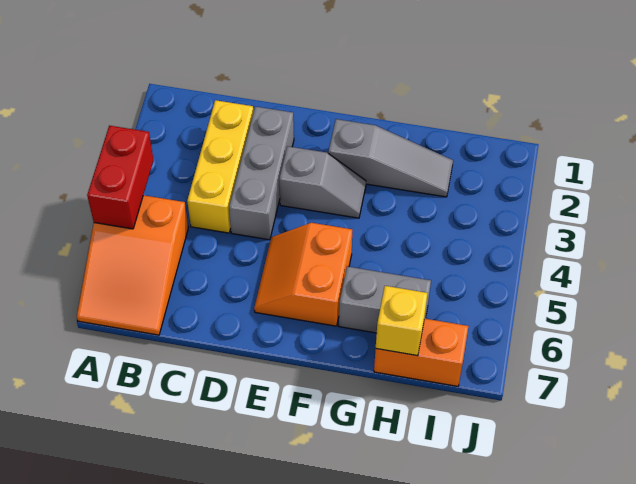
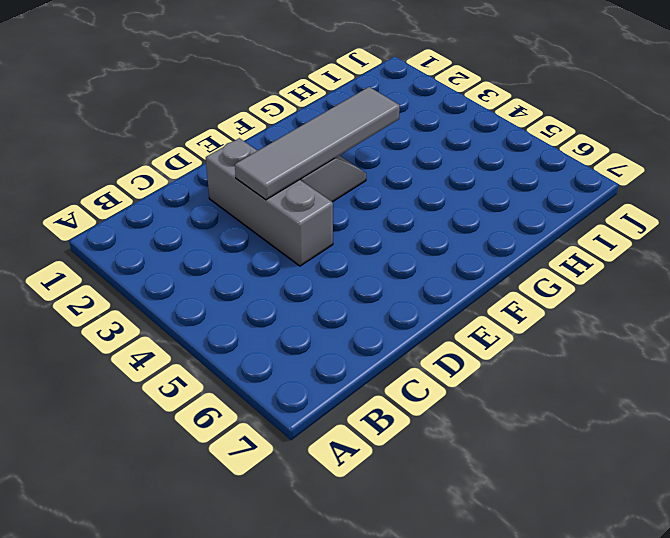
grey tile D3:G3 level 2 -> none
none -> orange slope A5:B7 level 1 top 5
none -> yellow brick C2:C4 level 1

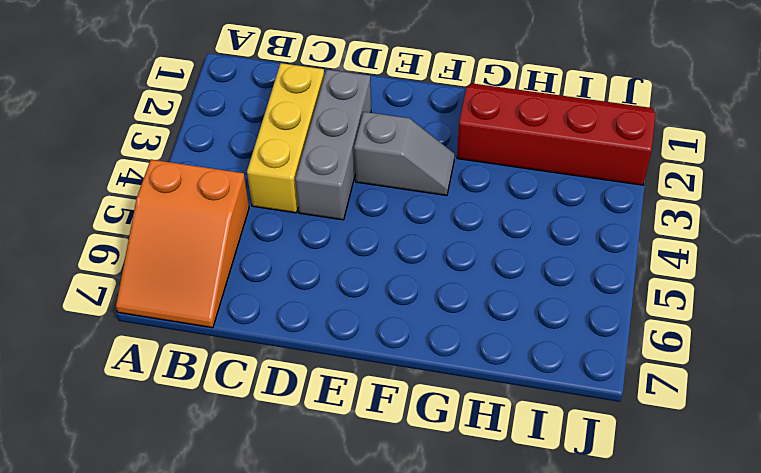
red slope G1:J2 level 1 top 2 -> grey slope F2:H2 level 1 top F
none -> orange slope E5:F6 level 1 top F
none -> grey brick G6:H6 level 1

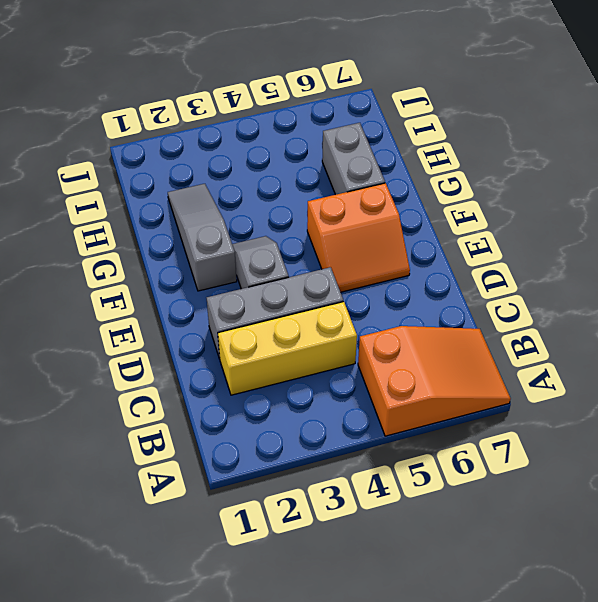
none -> orange brick H7:I7 level 1
none -> red brick A4:A5 level 2

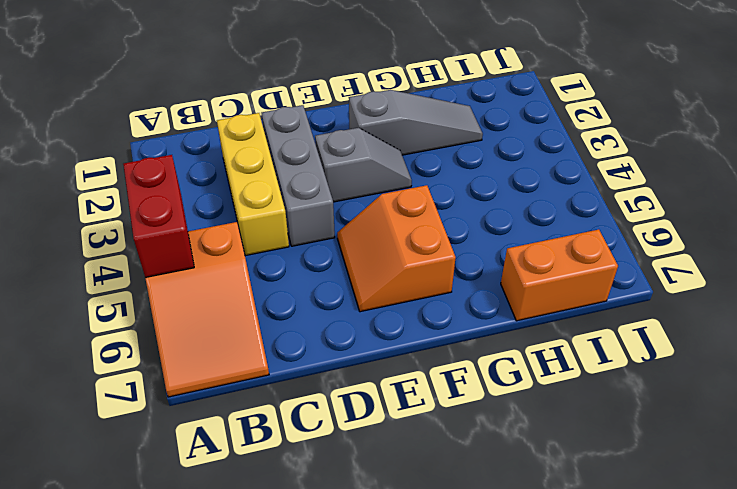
none -> grey brick G6:H6 level 1
none -> yellow brick H7 level 2

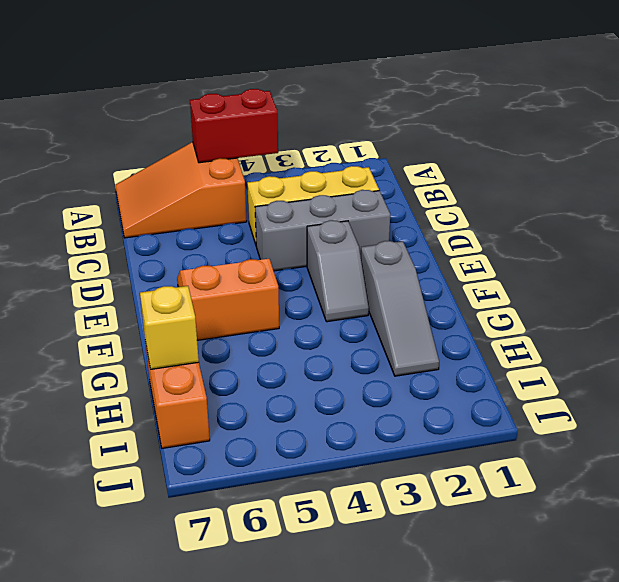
none -> grey brick G6:H6 level 1

